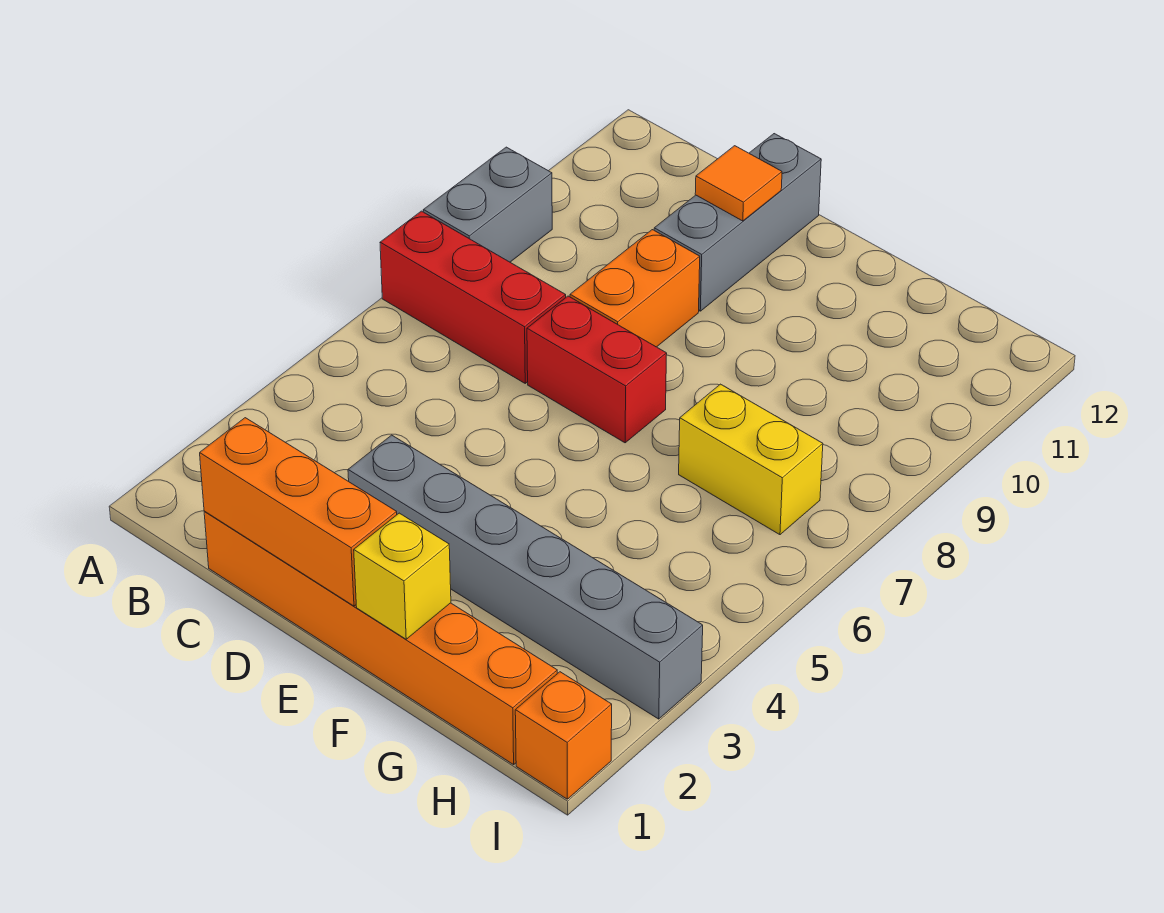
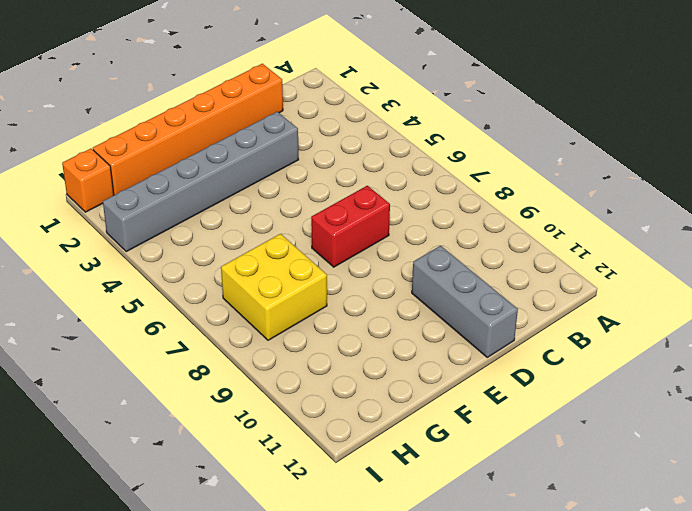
yellow brick G7:H8 level 1 -> yellow brick G7:H7 level 1
none -> red brick A7:C7 level 1
none -> grey brick A8:A9 level 1
none -> orange brick D8:D9 level 1

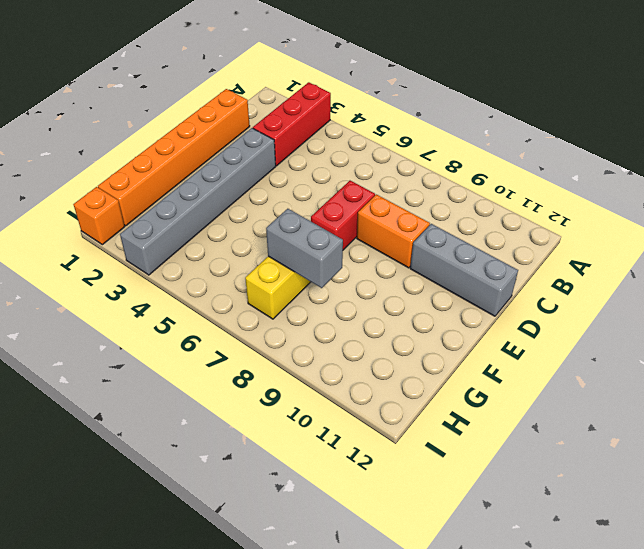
red brick A3:C3 level 1 -> red brick A7:C7 level 1
grey brick G7:G8 level 2 -> grey brick A8:A9 level 1
none -> orange brick C1:E1 level 2
none -> orange tile D11 level 2
none -> yellow brick F1 level 2

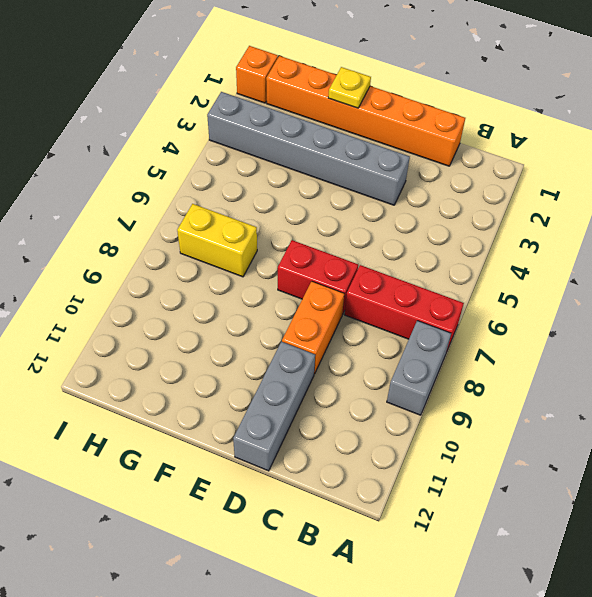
yellow plate F1 level 2 -> yellow brick F1 level 2
none -> orange brick C1:E1 level 2
none -> orange tile D11 level 2

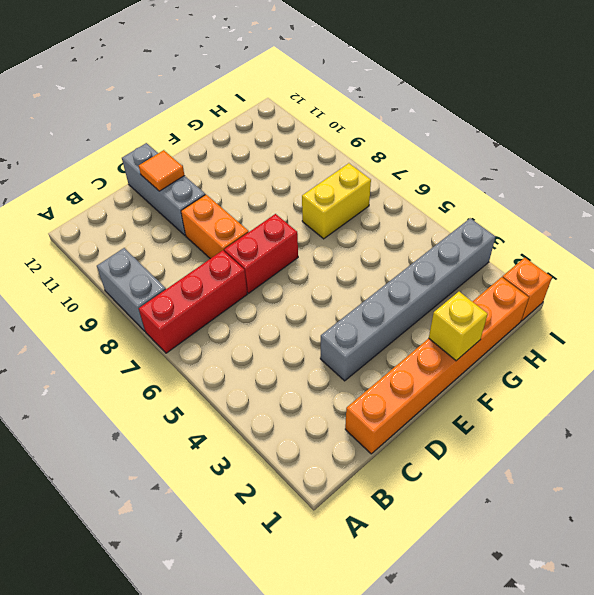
none -> orange brick C1:E1 level 2

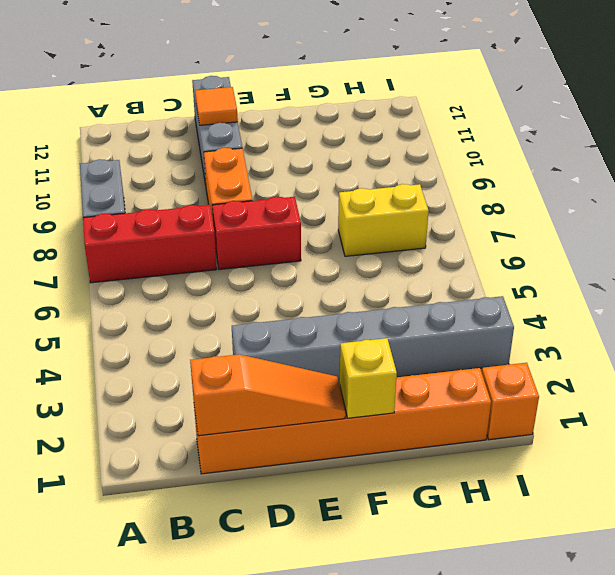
orange slope C1:E1 level 2 top C -> orange brick C1:E1 level 2

